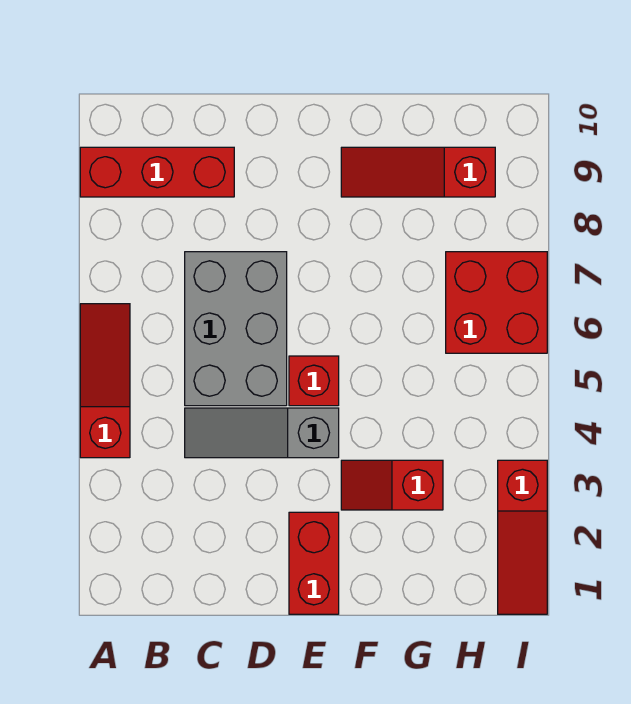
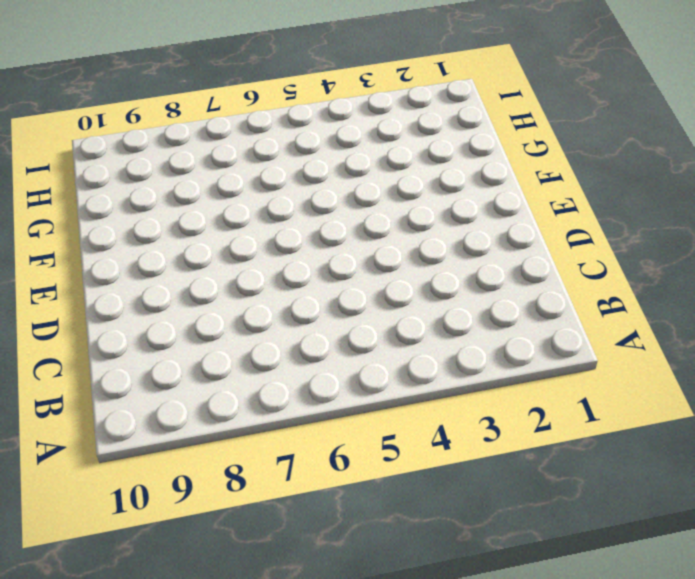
none -> red slope A4:A6 level 1 top 4
none -> red brick A9:C9 level 1

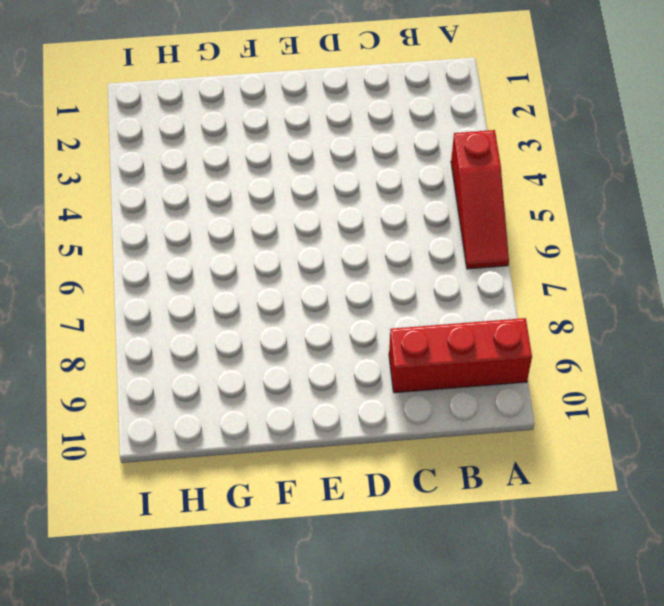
none -> grey slope C4:E4 level 1 top E
none -> grey brick C5:D7 level 1

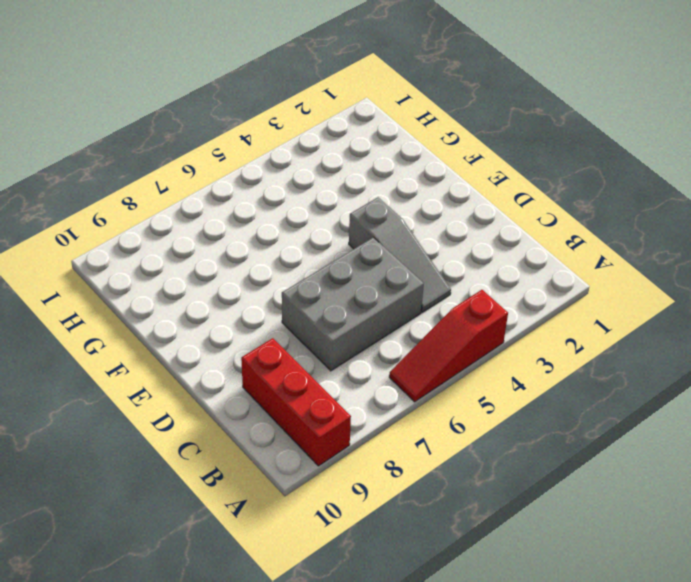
none -> red brick E1:E2 level 1
none -> red brick E5 level 1

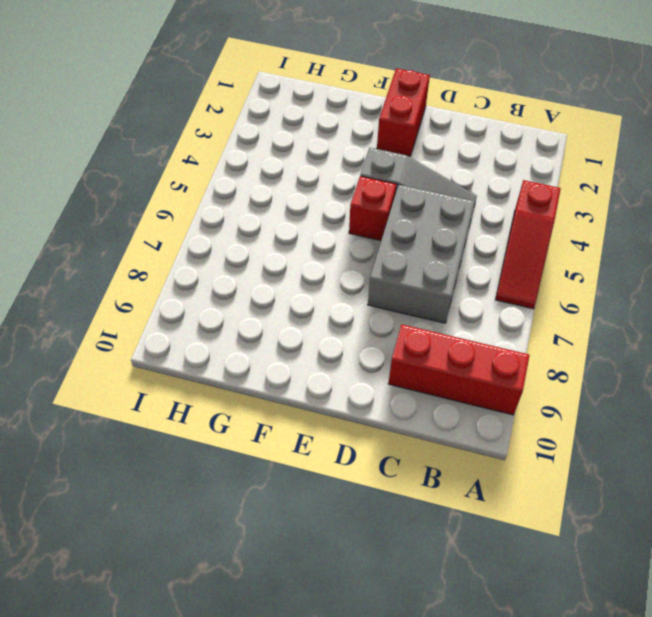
none -> red slope F3:G3 level 1 top G
none -> red slope F9:H9 level 1 top H

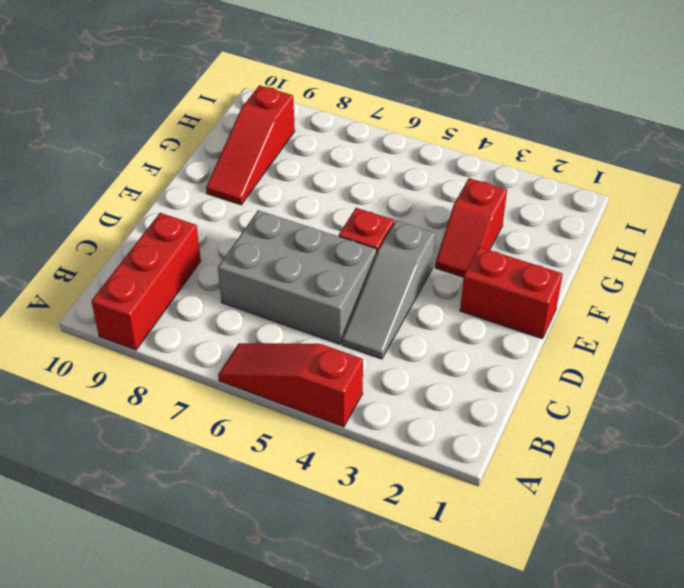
none -> red brick H6:I7 level 1
none -> red slope I1:I3 level 1 top 3

